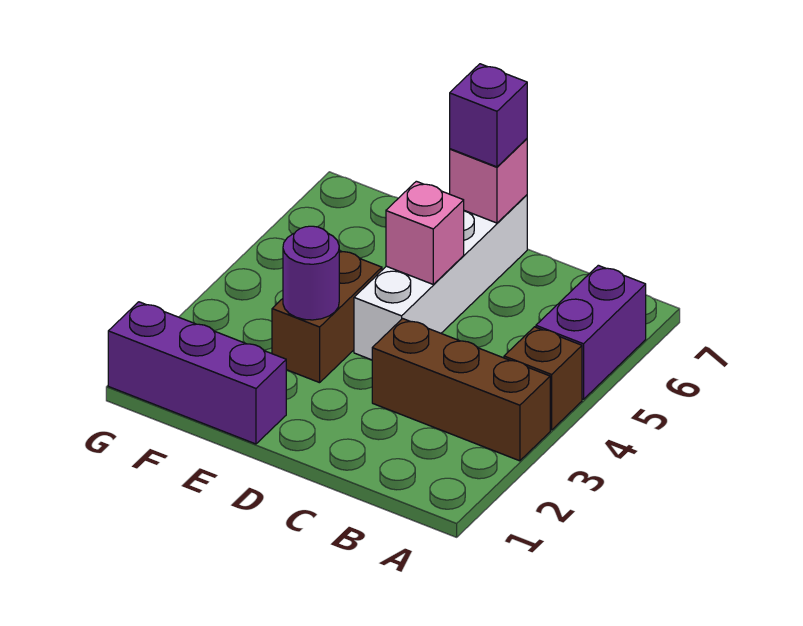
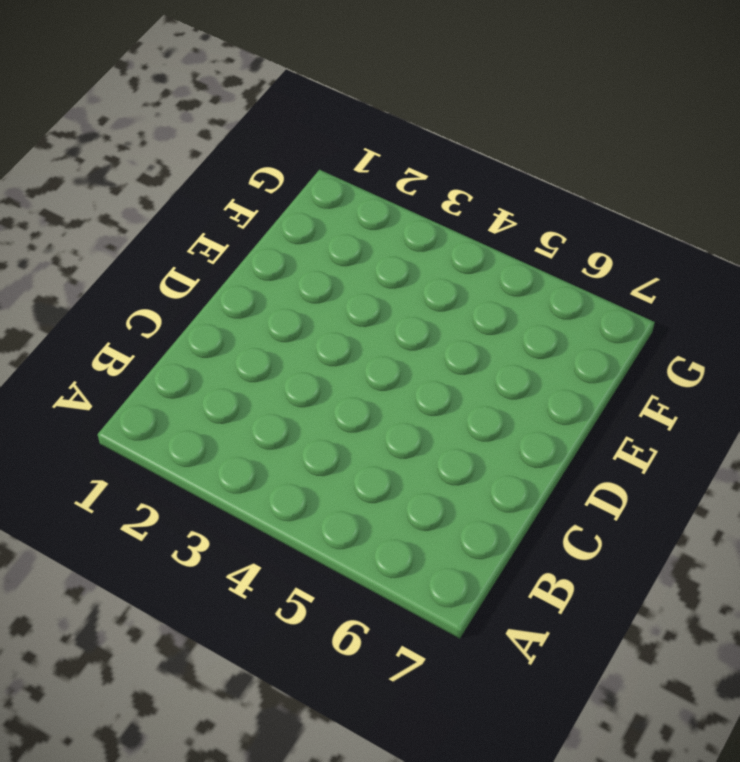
none -> brown brick A3:C3 level 1
none -> brown brick A4 level 1

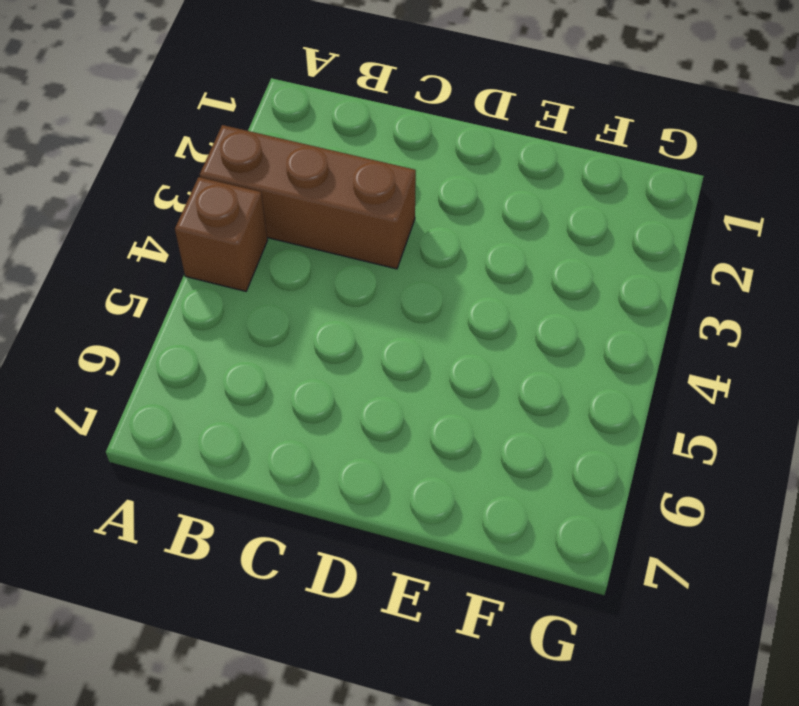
none -> purple brick A5:A6 level 1
none -> white brick D4:D7 level 1

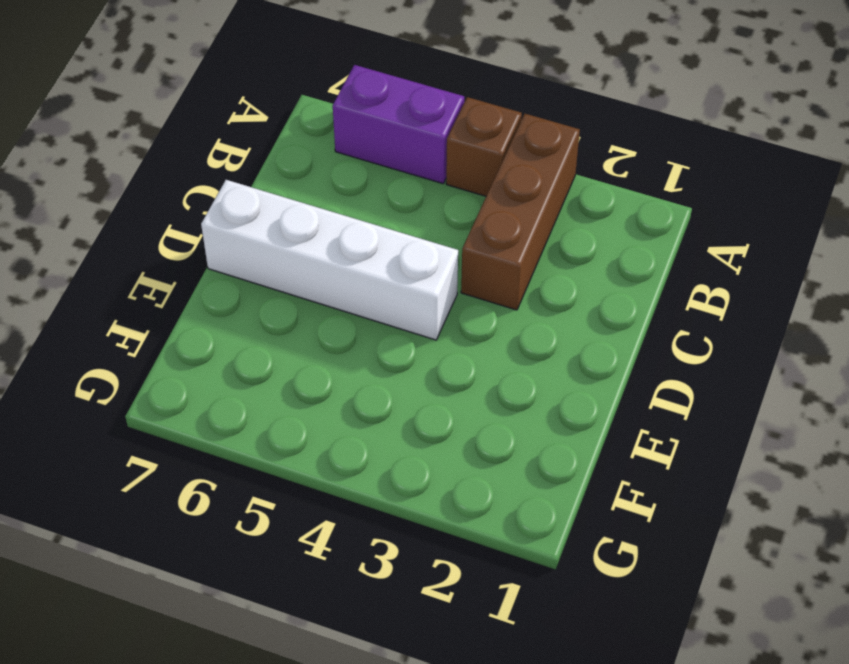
none -> purple brick E1:G1 level 1
none -> brown brick E3:E4 level 1

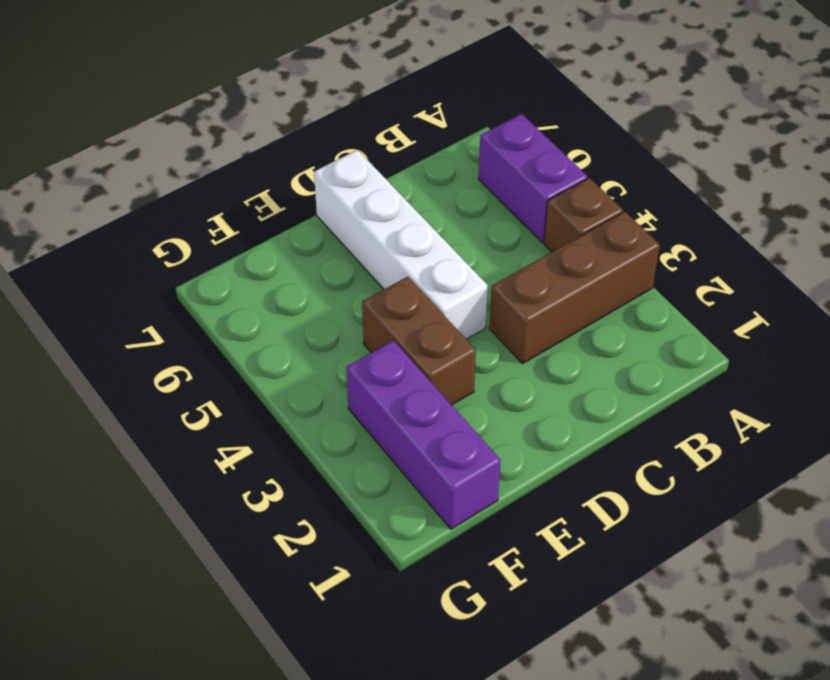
purple brick F1:F3 level 1 -> purple brick E1:G1 level 1
none -> pink brick D5 level 2
none -> pink brick D7 level 2

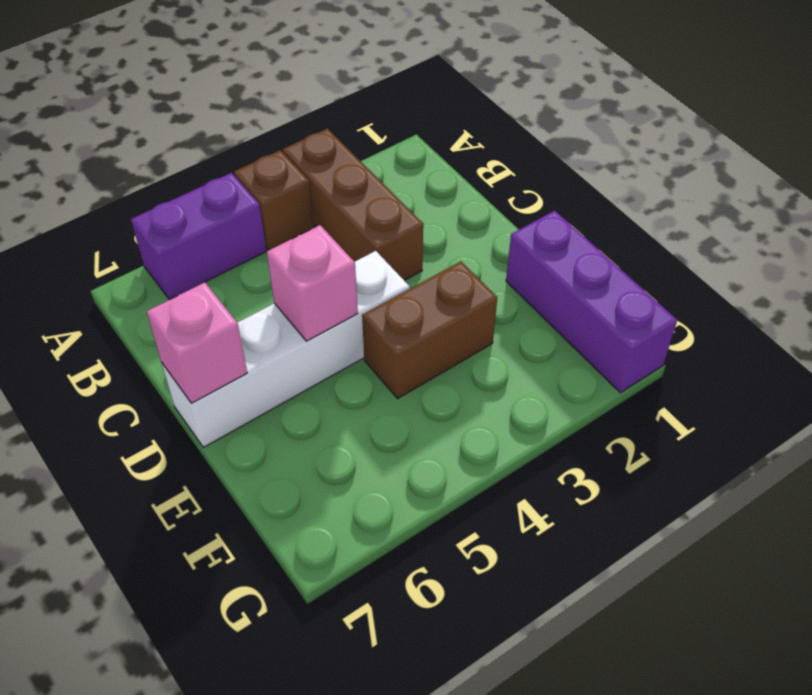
none -> purple round brick E3 level 2
none -> purple brick D7 level 3

